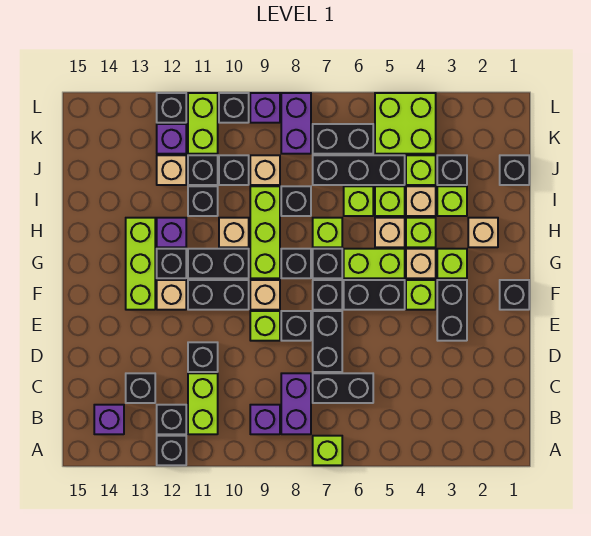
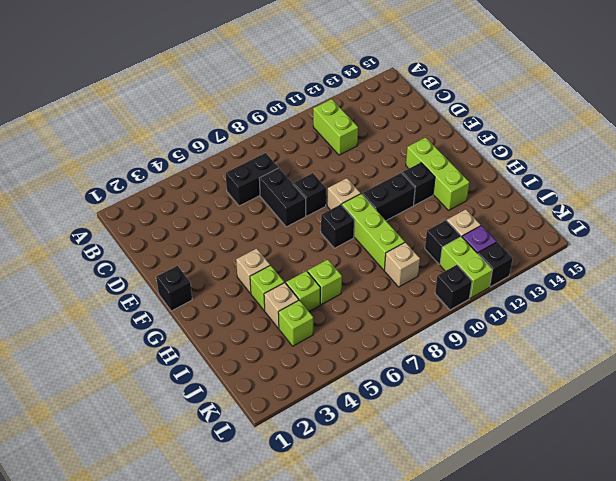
none -> lime brick A7 level 1
none -> black brick A12 level 1
none -> purple brick B8:C8 level 1
none -> purple brick B9 level 1

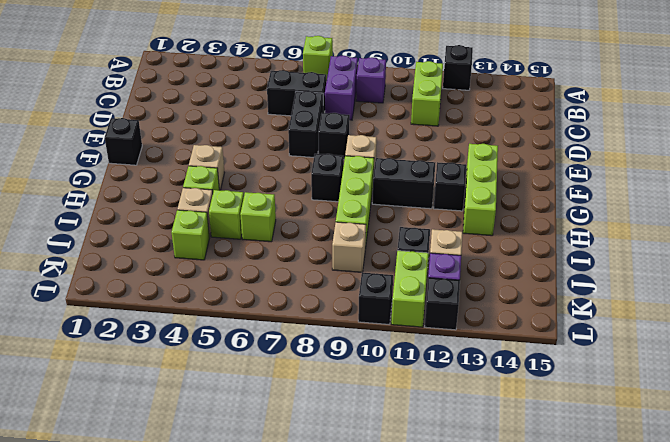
none -> black brick B12 level 1
none -> purple brick B14 level 1
none -> black brick C13 level 1
none -> black brick D11 level 1

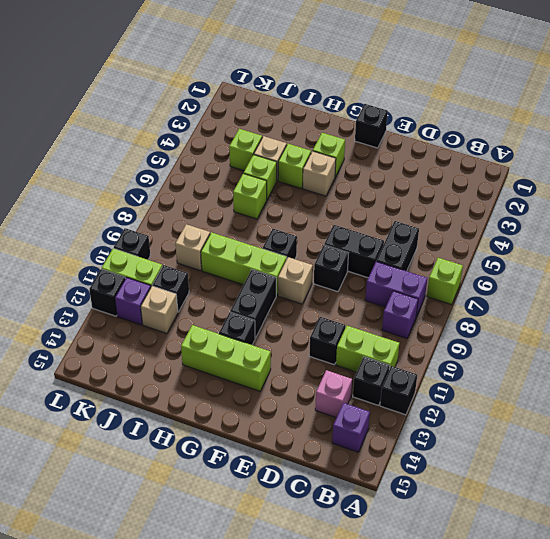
pink brick C13 level 1 -> black brick C13 level 1
none -> black brick E3:F3 level 1
none -> lime brick E9 level 1
none -> lime brick F4 level 1
none -> black brick F5:F6 level 1

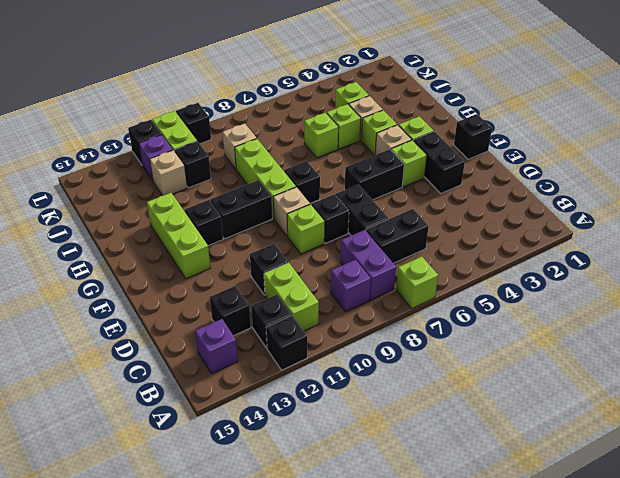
none -> black brick F7 level 1
none -> black brick F10:F11 level 1
none -> tan brick F12 level 1
none -> lime brick G5:G6 level 1

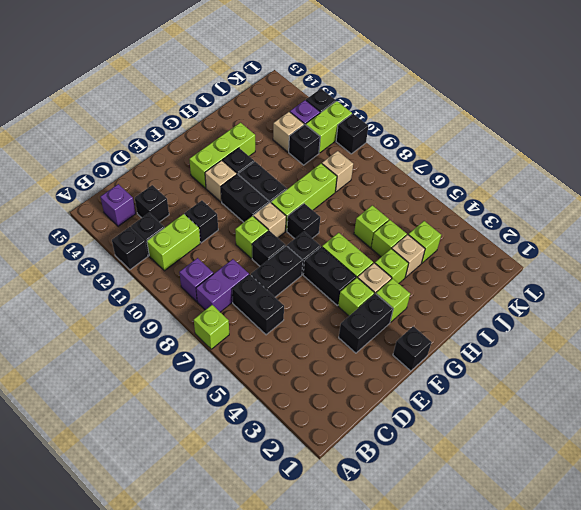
none -> black brick G7 level 1
none -> tan brick H2 level 1
none -> tan brick H5 level 1
none -> lime brick H7 level 1

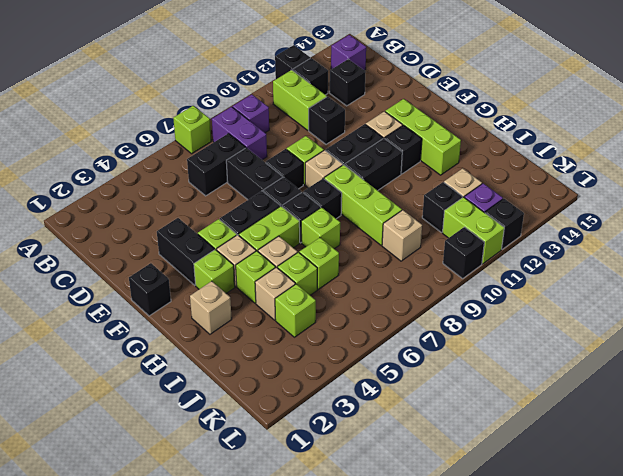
none -> tan brick H10 level 1
none -> purple brick H12 level 1
none -> lime brick I3 level 1
none -> black brick I8 level 1

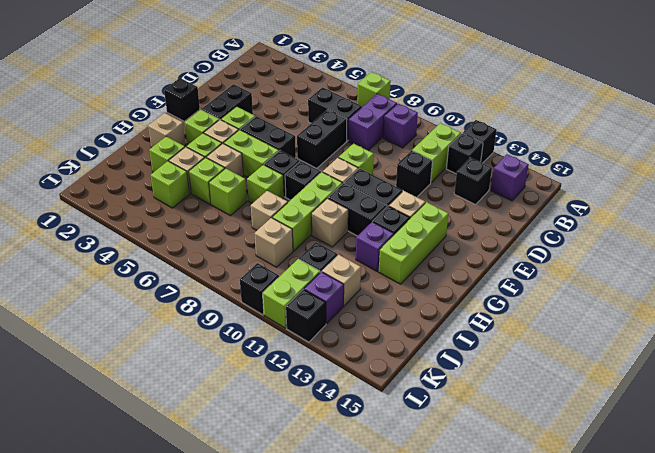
tan brick I8 level 1 -> black brick I8 level 1
none -> black brick E8 level 1
none -> black brick F7 level 1
none -> black brick I11 level 1
none -> black brick J1 level 1

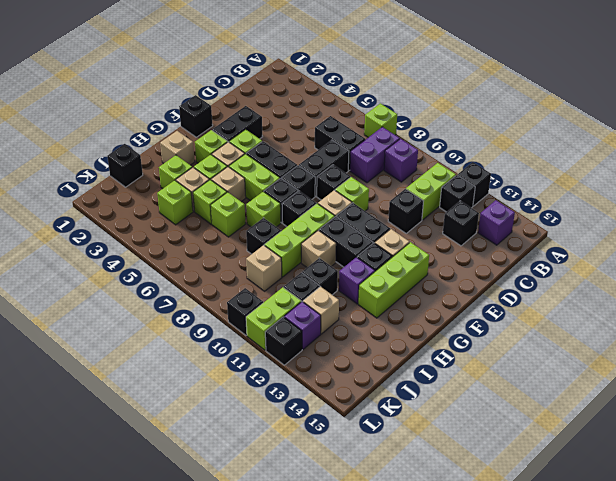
none -> black brick J3 level 1
none -> black brick J5:J7 level 1
none -> black brick J10 level 1
none -> lime brick K4:L5 level 1

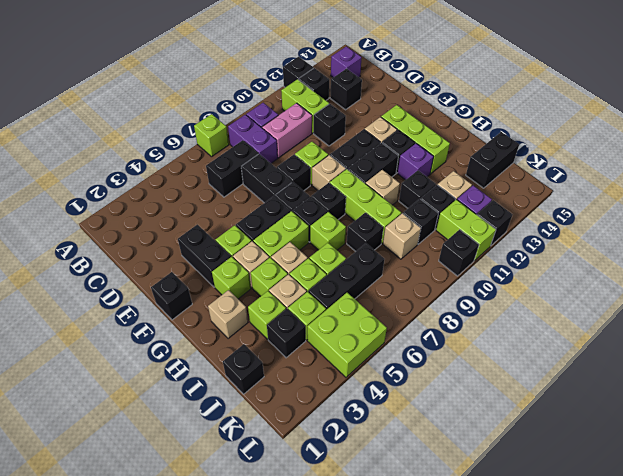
pink brick C9:C10 level 1 -> none
black brick J14:J15 level 1 -> black brick K6:K7 level 1
none -> purple brick K8:L8 level 1
none -> purple brick L9 level 1

